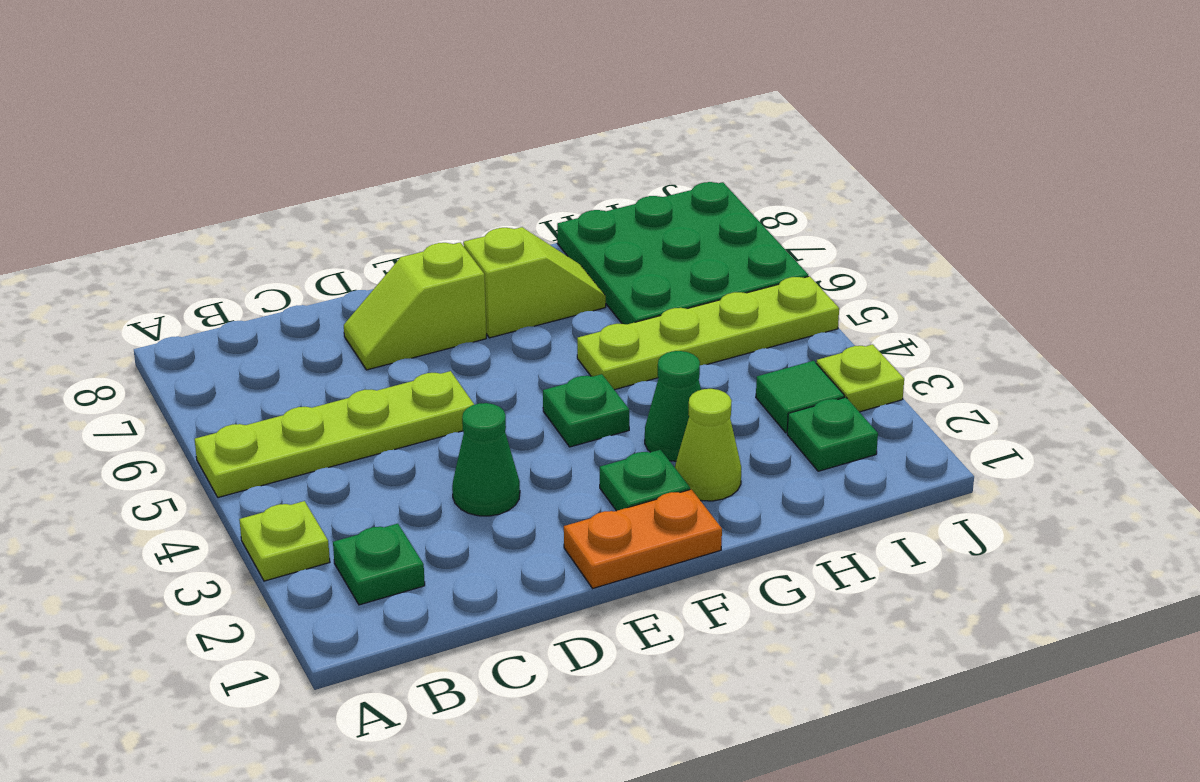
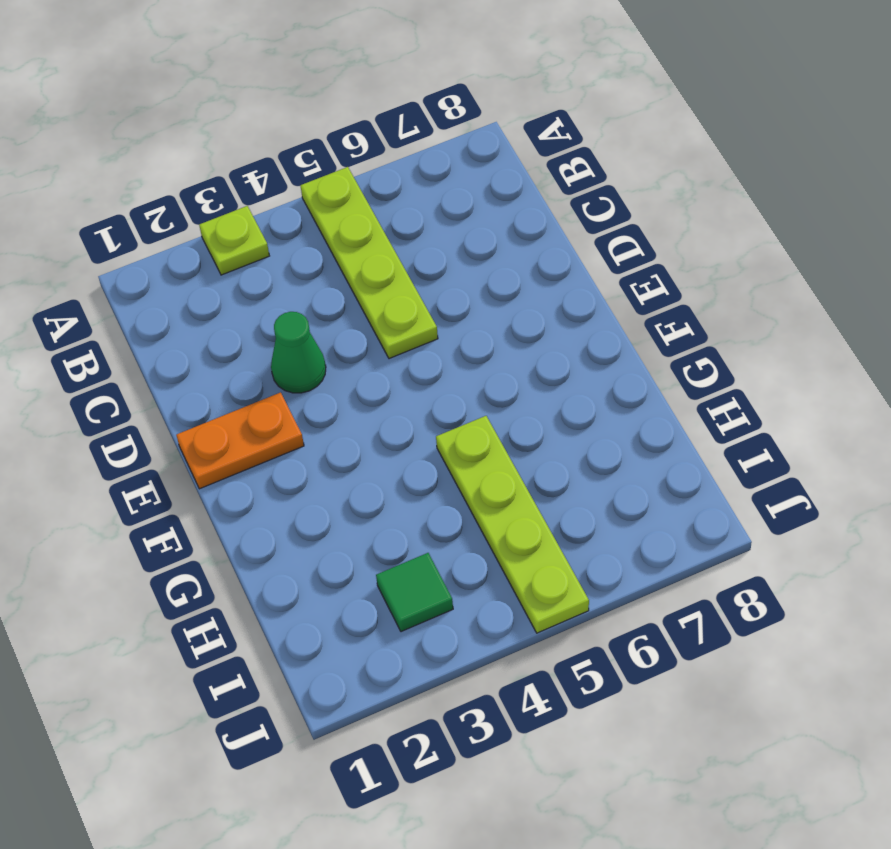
orange plate E1:E2 level 1 -> orange plate E1:F1 level 1
none -> green plate B2 level 1
none -> lime slope D7:E7 level 1 top E
none -> green plate F2 level 1

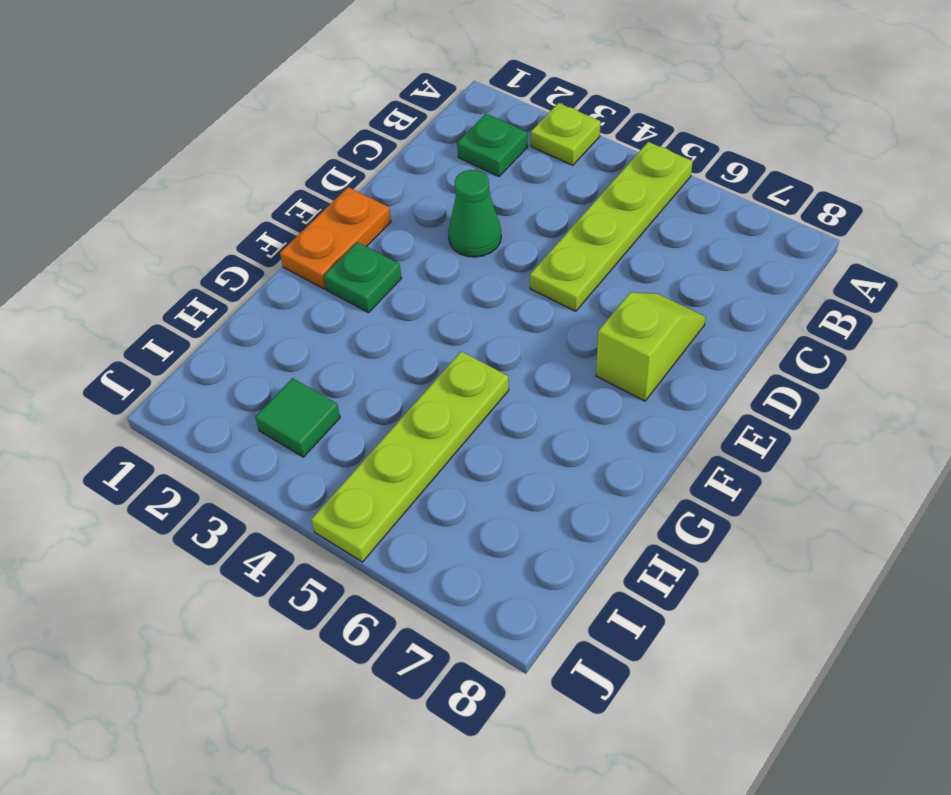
none -> green plate F4 level 1
none -> lime slope F7:G7 level 1 top F
none -> lime cone G2 level 1

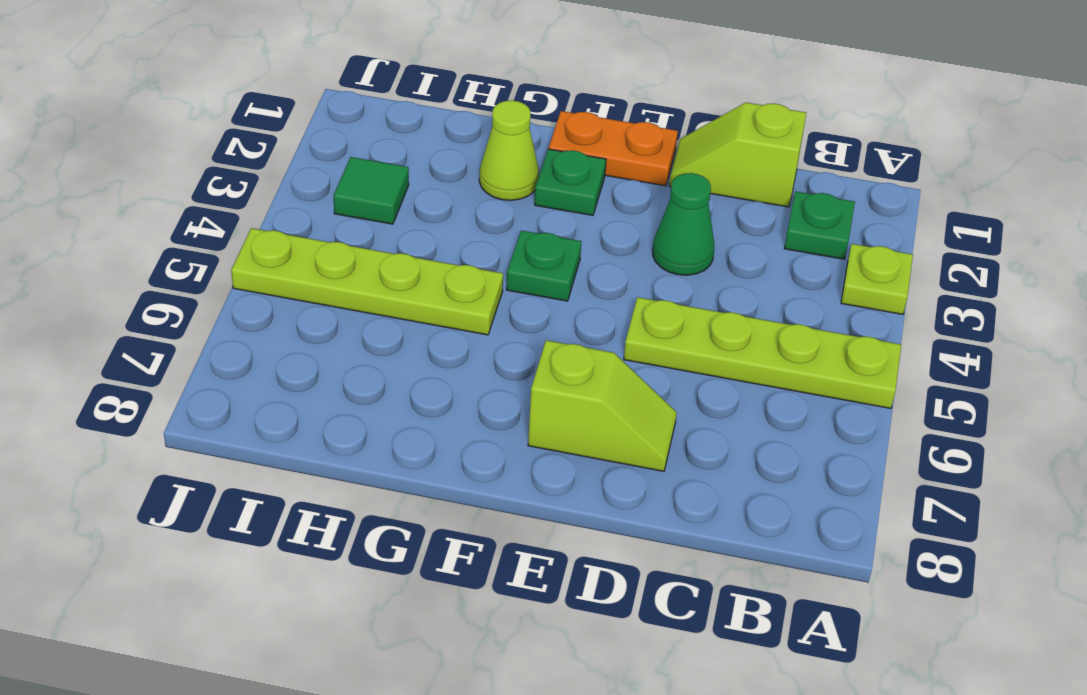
lime slope C1:D1 level 1 top C -> lime slope F7:G7 level 1 top F
none -> green cone G3 level 1
none -> green plate H6:J8 level 1
none -> green plate I2 level 1

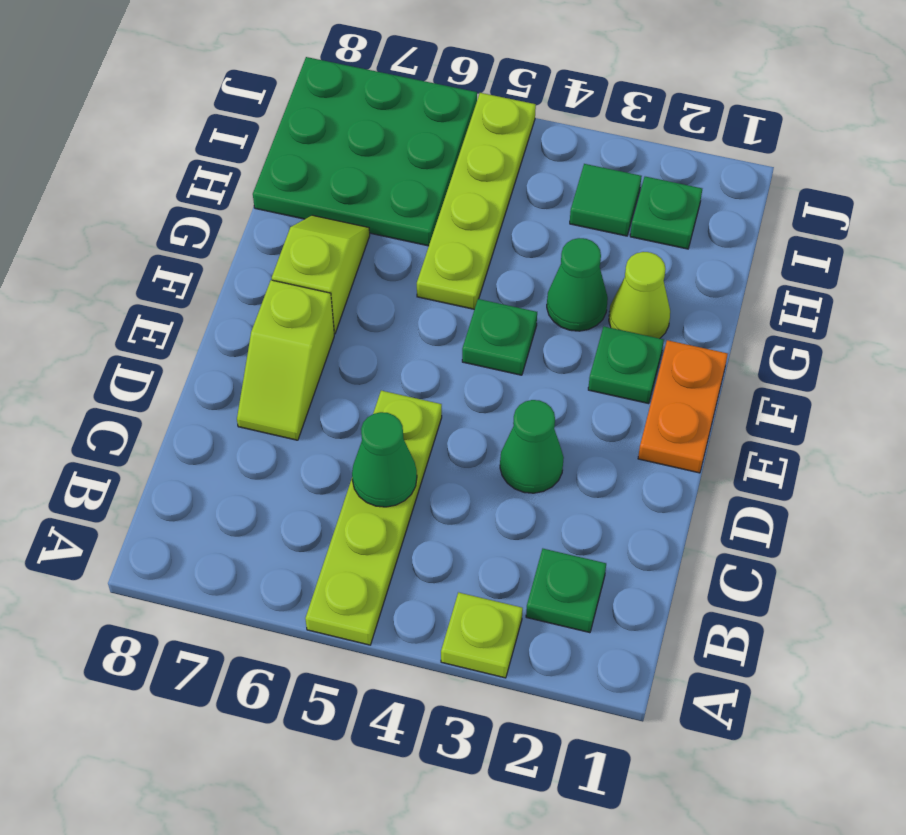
green cone C5 level 2 -> none
none -> lime plate J3 level 1

